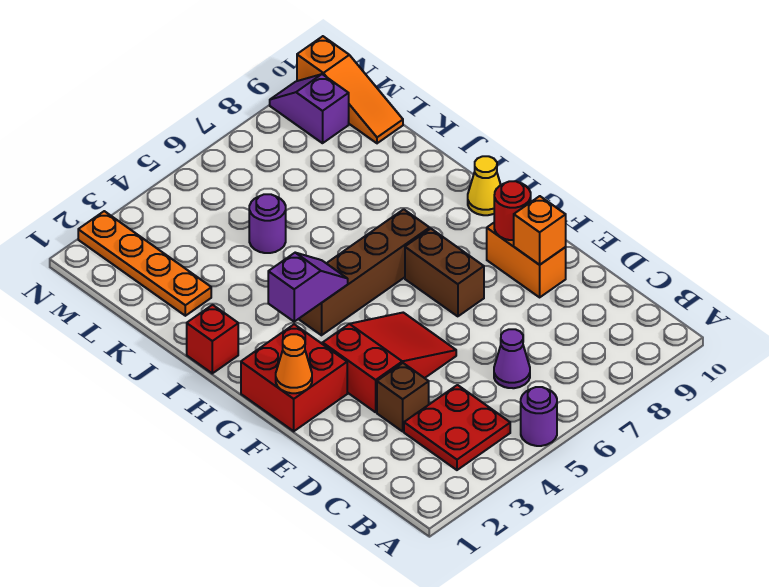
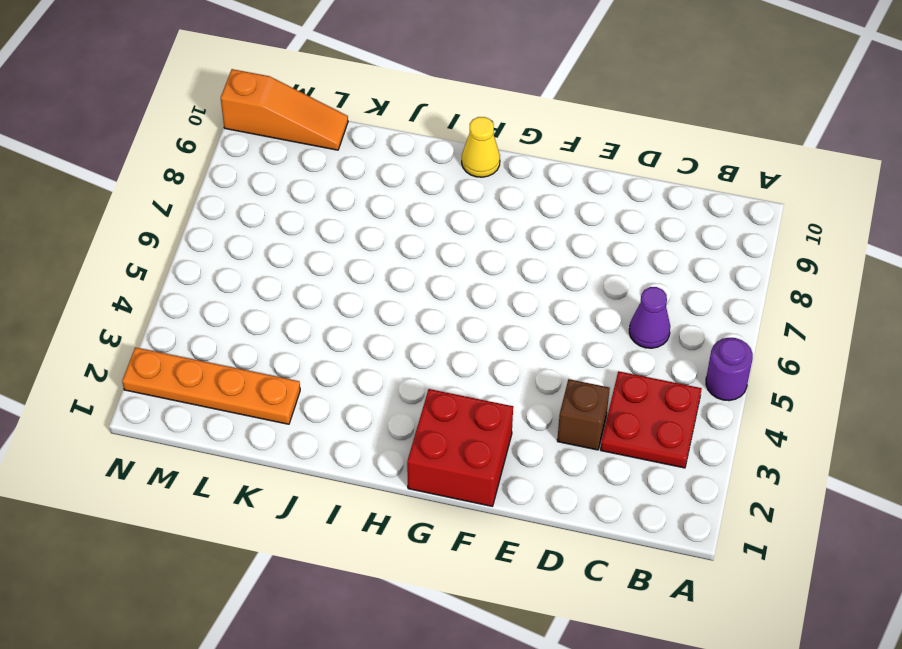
none -> red slope E3:F5 level 1 top 3
none -> orange brick E9:F9 level 1
none -> brown brick F7:G7 level 1

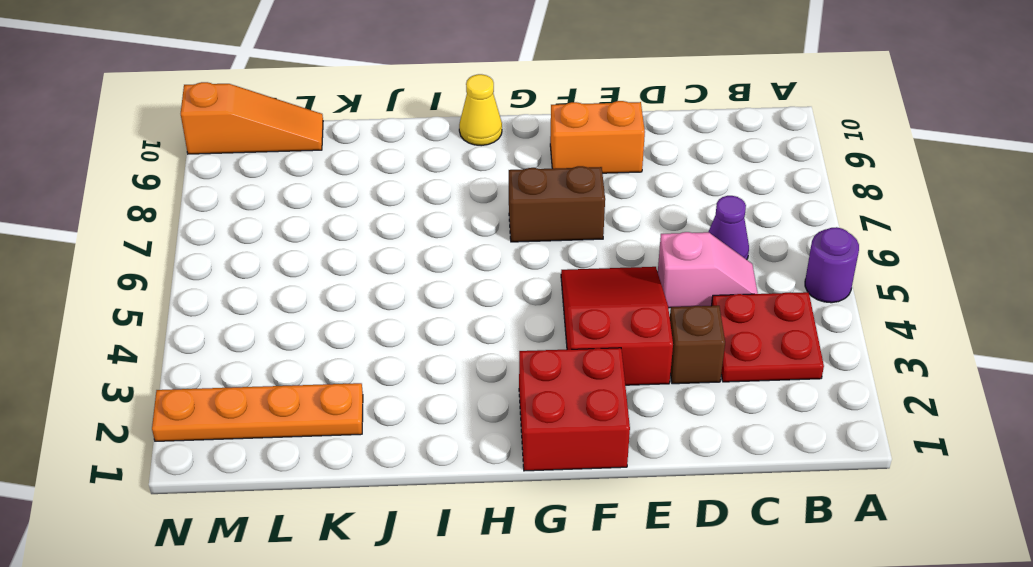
pink slope C5:D5 level 1 top D -> none
none -> brown brick H4:H7 level 1
none -> red brick I1 level 1
none -> purple round brick K5 level 1

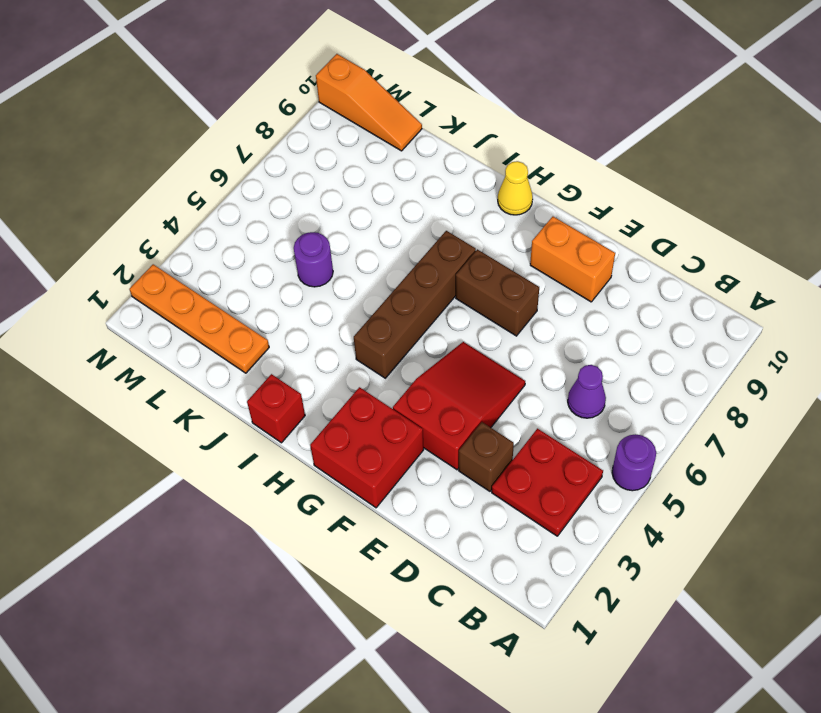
none -> purple slope M9:N9 level 1 top M
none -> orange brick E9 level 2
none -> orange cone F1 level 2

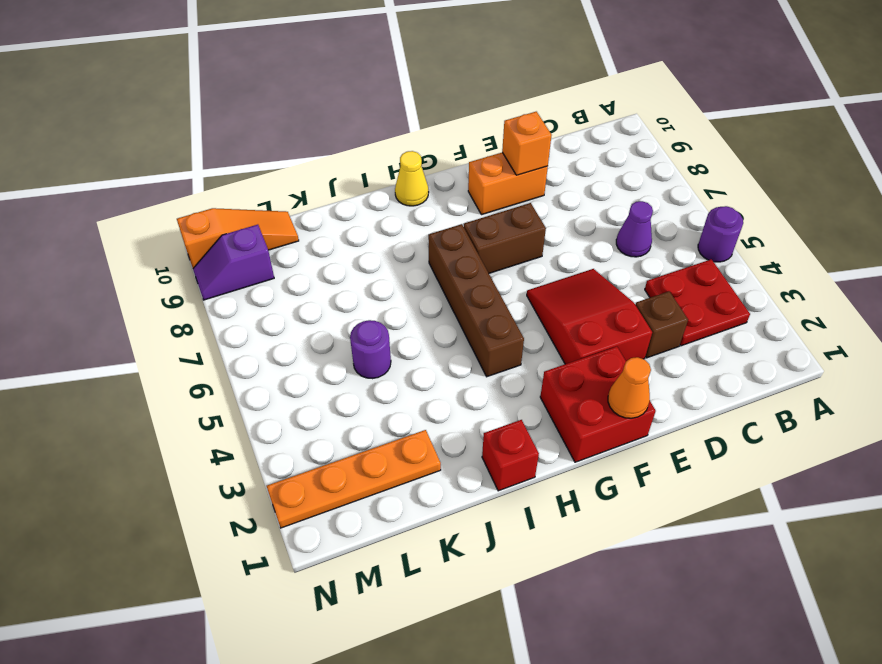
none -> red round brick F9 level 2
none -> purple slope H3:H4 level 2 top 3

